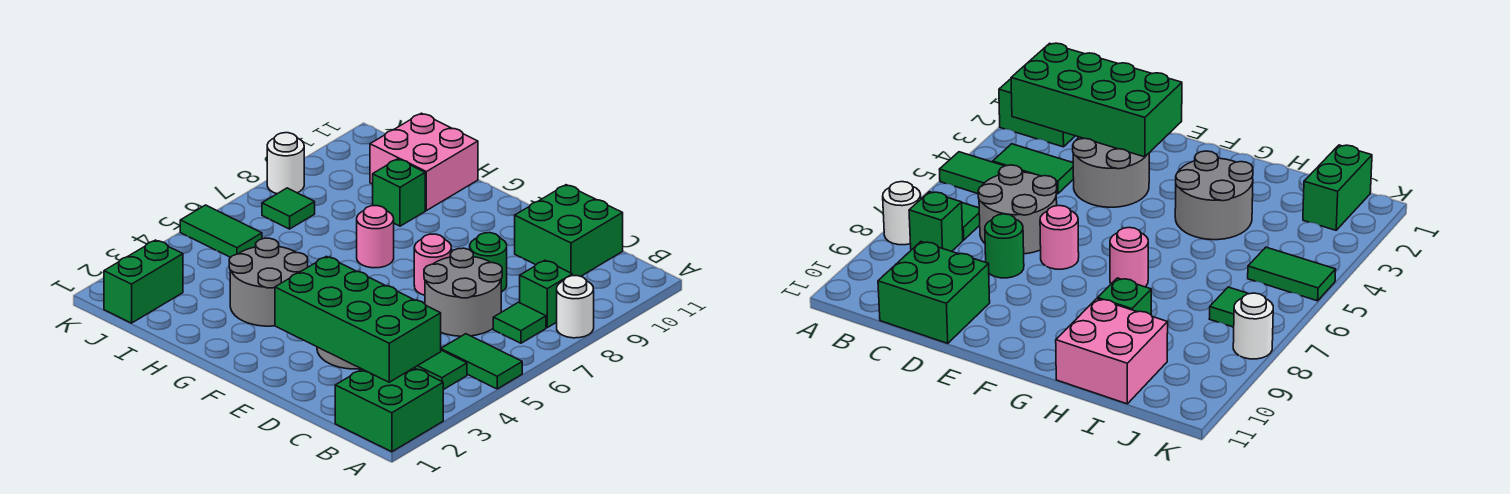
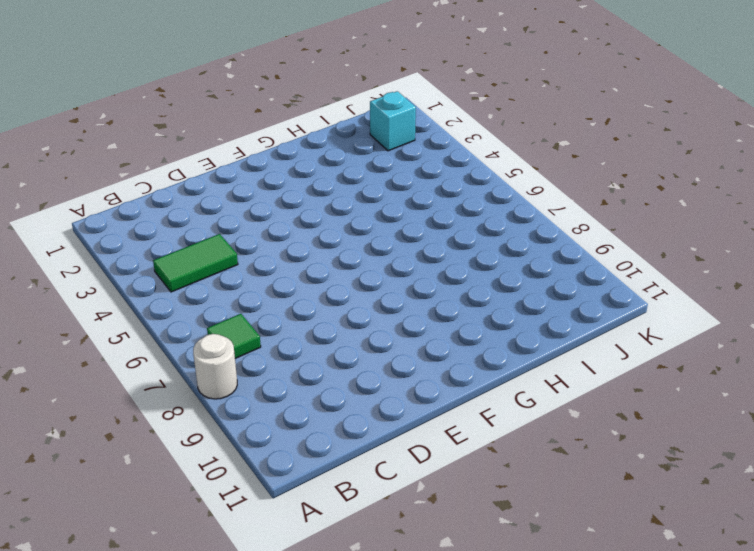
cyan brick J2 level 1 -> green brick J1:J2 level 1
none -> green brick A1:B2 level 1
none -> green tile A5:B5 level 1
none -> green brick B8 level 1

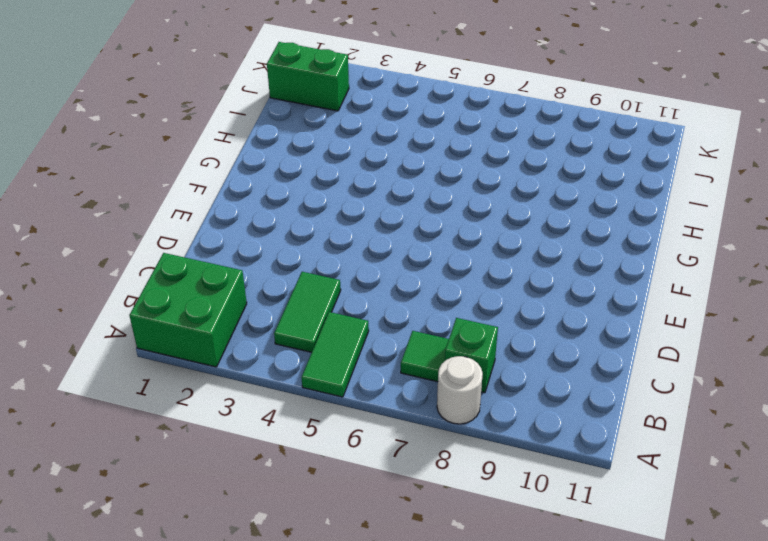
none -> grey round brick C6:D7 level 1
none -> green brick C10:D11 level 1
none -> grey round brick D3:E4 level 1

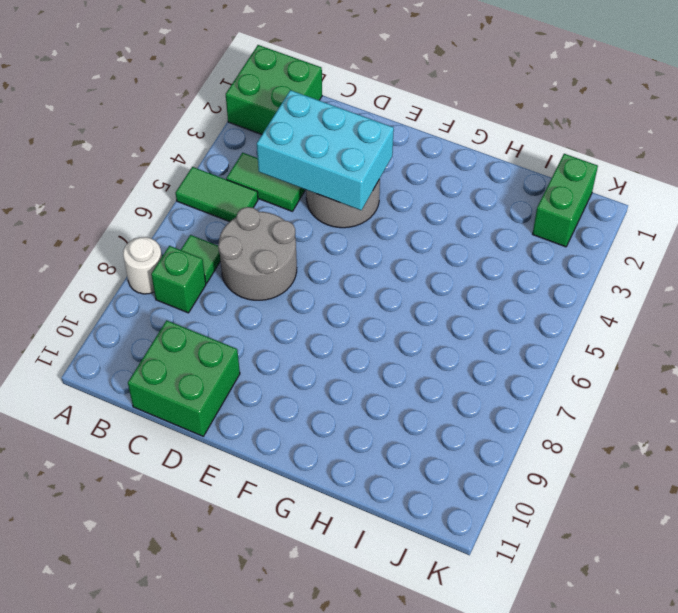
cyan brick C3:E4 level 2 -> green brick B2:E3 level 2
none -> green round brick D8 level 1
none -> pink round brick E7 level 1
none -> grey round brick G3:H4 level 1

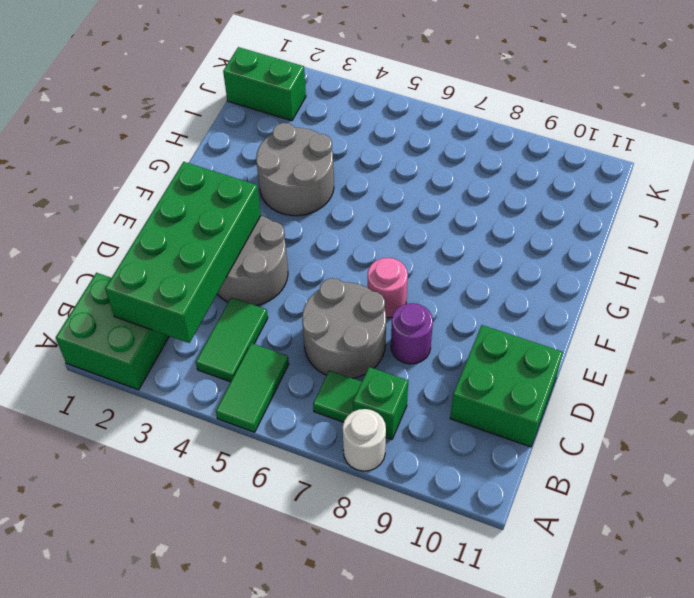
purple round brick D8 level 1 -> green round brick D8 level 1
none -> pink round brick G7 level 1
none -> green brick H9 level 1
none -> pink brick H10:I11 level 1

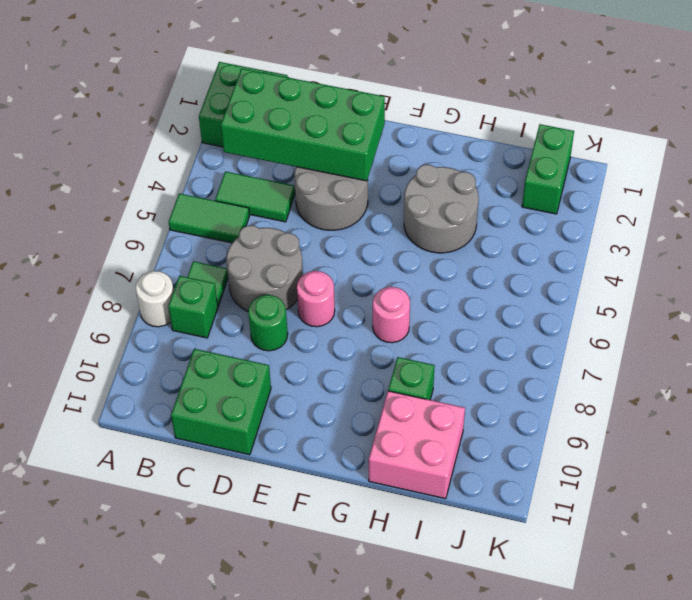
none -> green tile J5:K5 level 1
none -> green tile J7 level 1
none -> white round brick K8 level 1

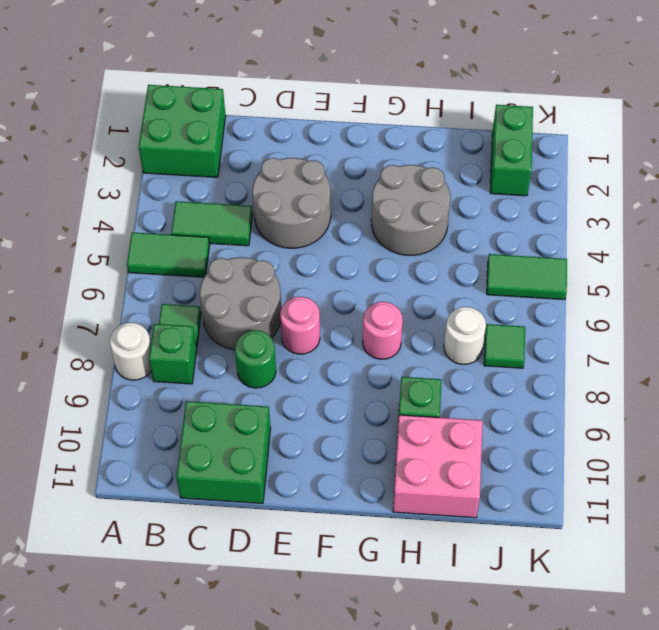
white round brick I7 level 1 -> white round brick K8 level 1
none -> green brick B2:E3 level 2

